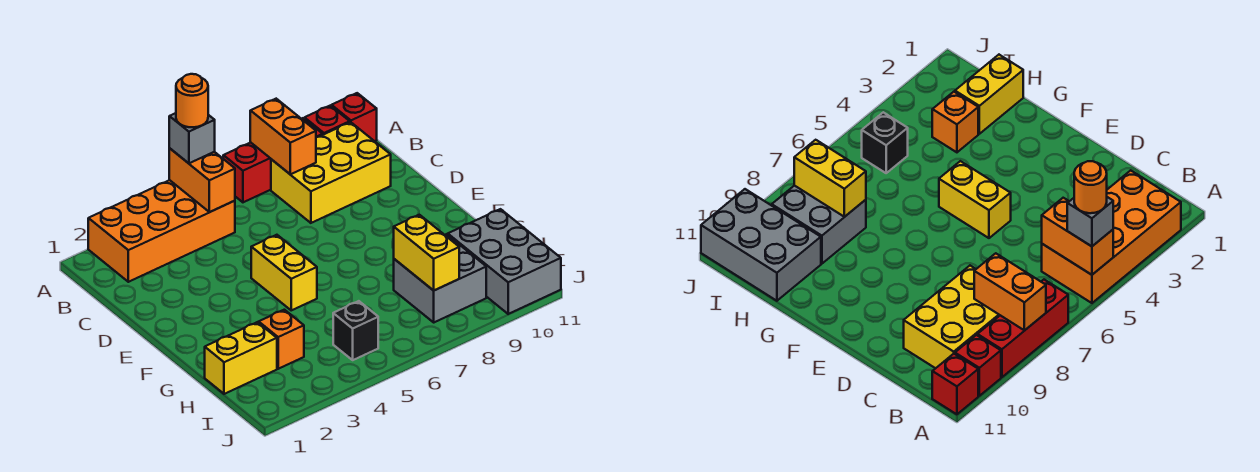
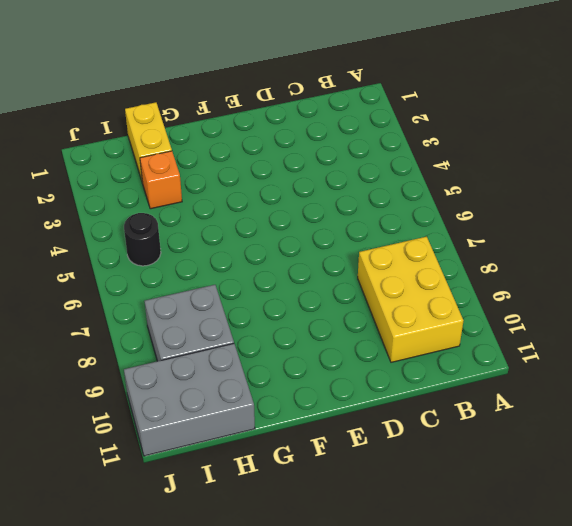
black round brick I5 level 1 -> black brick I5 level 1
none -> orange brick A2:B5 level 1
none -> red brick A7:A9 level 1
none -> red brick A10 level 1

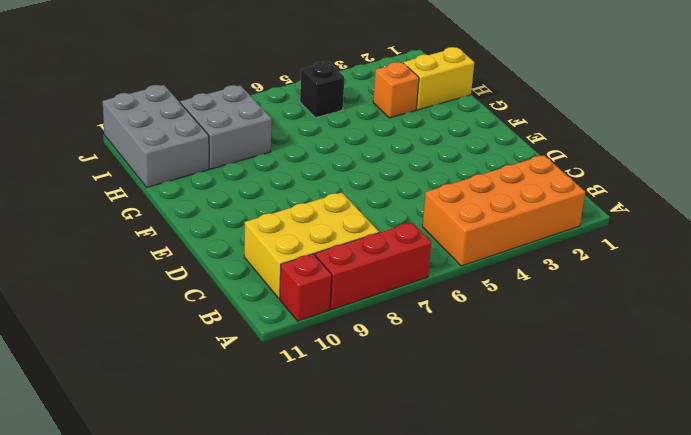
none -> red brick A11 level 1
none -> yellow brick E5:F5 level 1
none -> orange brick A5:B5 level 2

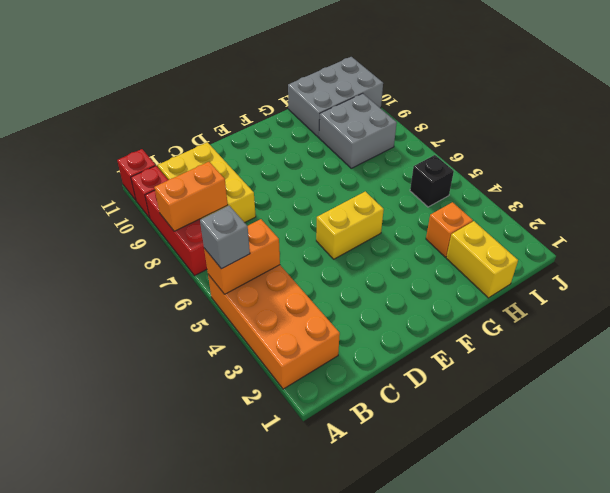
none -> yellow brick H8:I8 level 2
none -> orange round brick A5 level 4

